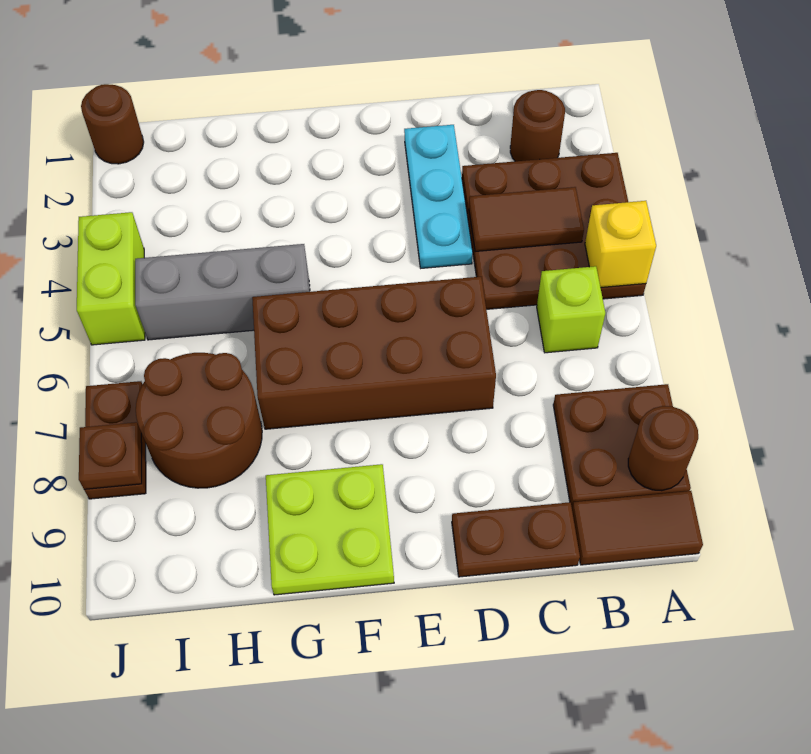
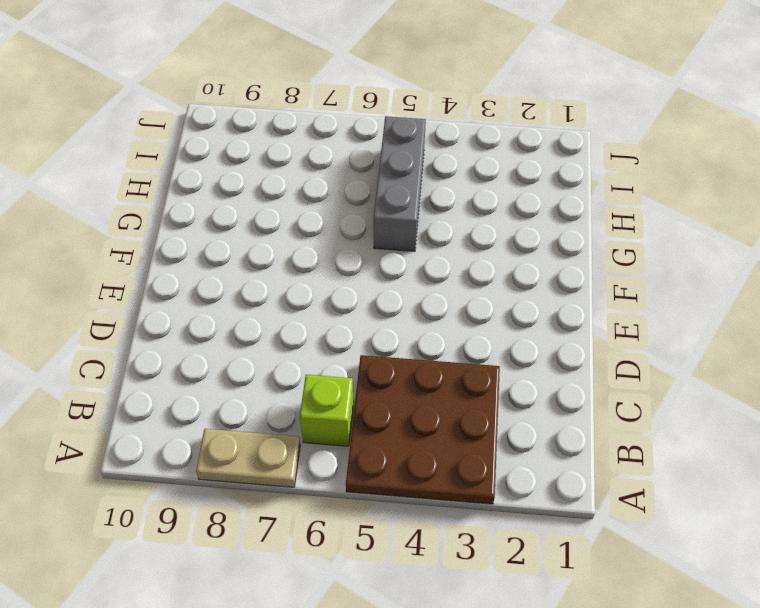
tan plate A7:A8 level 1 -> brown plate A8:B9 level 1
none -> brown tile A10:B10 level 1
none -> brown round brick B2 level 1
none -> brown plate C10:D10 level 1

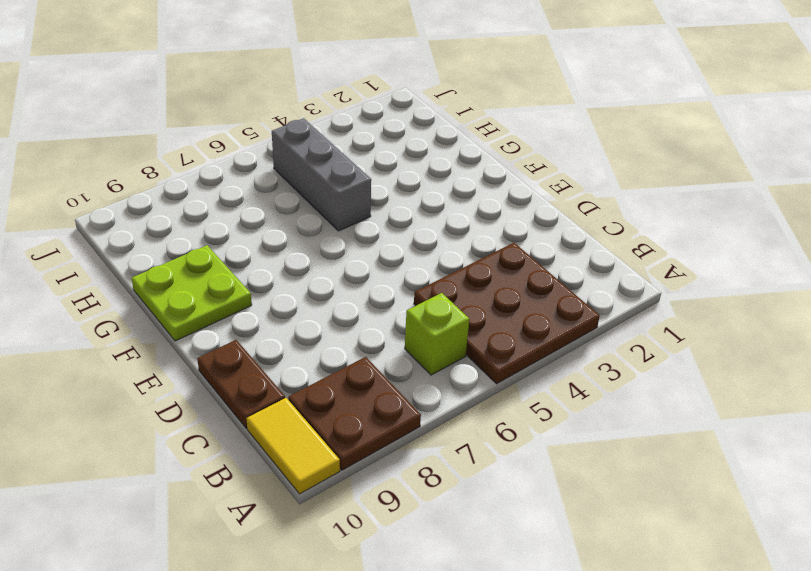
yellow tile A10:B10 level 1 -> brown tile A10:B10 level 1
none -> brown round brick B2 level 1
none -> cyan plate D2:D4 level 1
none -> brown brick D6:G7 level 1

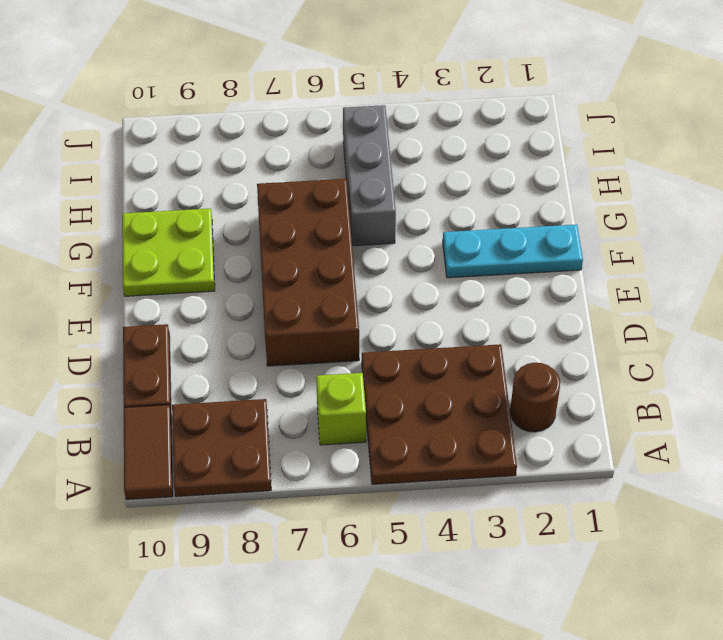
cyan plate F1:F3 level 1 -> cyan plate D2:D4 level 1
none -> brown round brick H7:I8 level 1
none -> brown round brick J1 level 1
none -> lime brick J4:J5 level 1

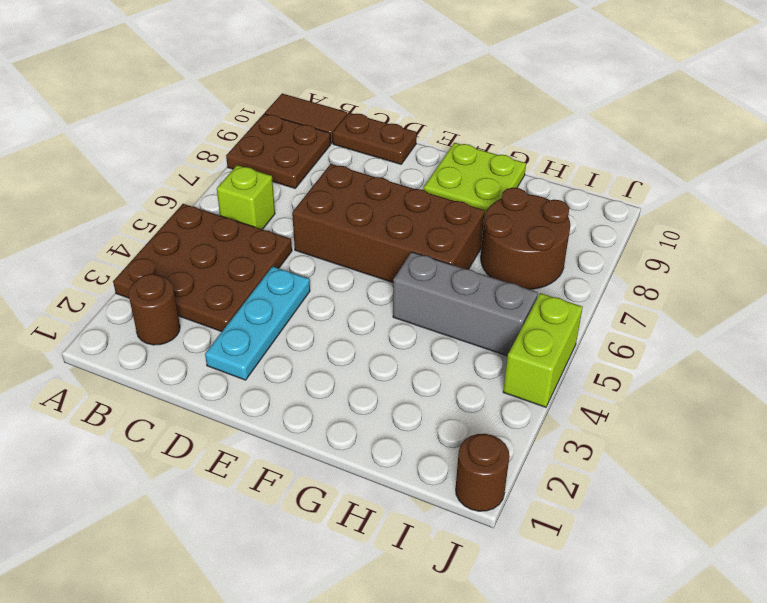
none -> brown plate J7:J8 level 1
none -> yellow brick A5 level 2
none -> brown round brick A9 level 2

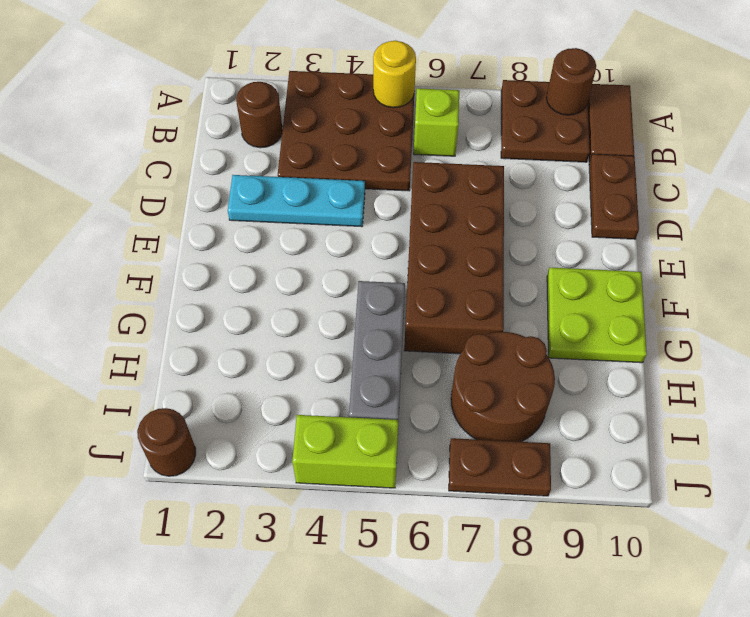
yellow round brick A5 level 2 -> yellow brick A5 level 2
none -> brown tile B4:C4 level 2
none -> brown plate J8 level 2

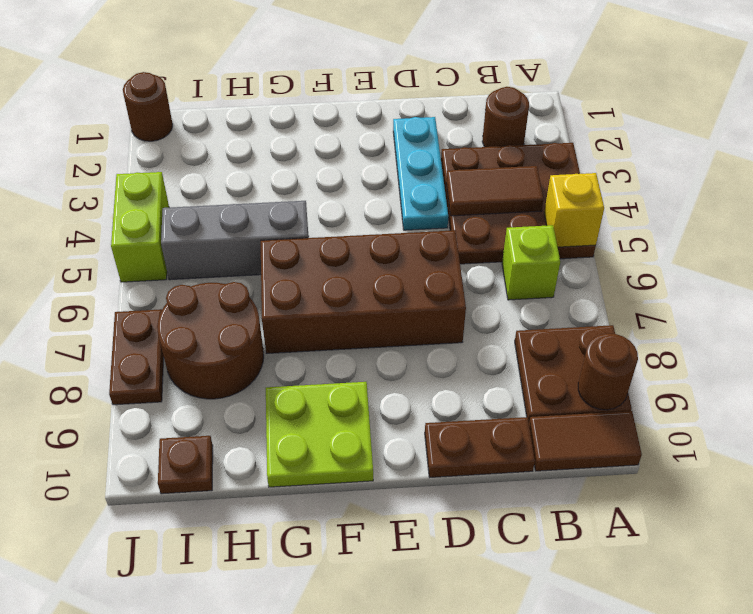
brown plate I10 level 1 -> brown plate J8 level 2

